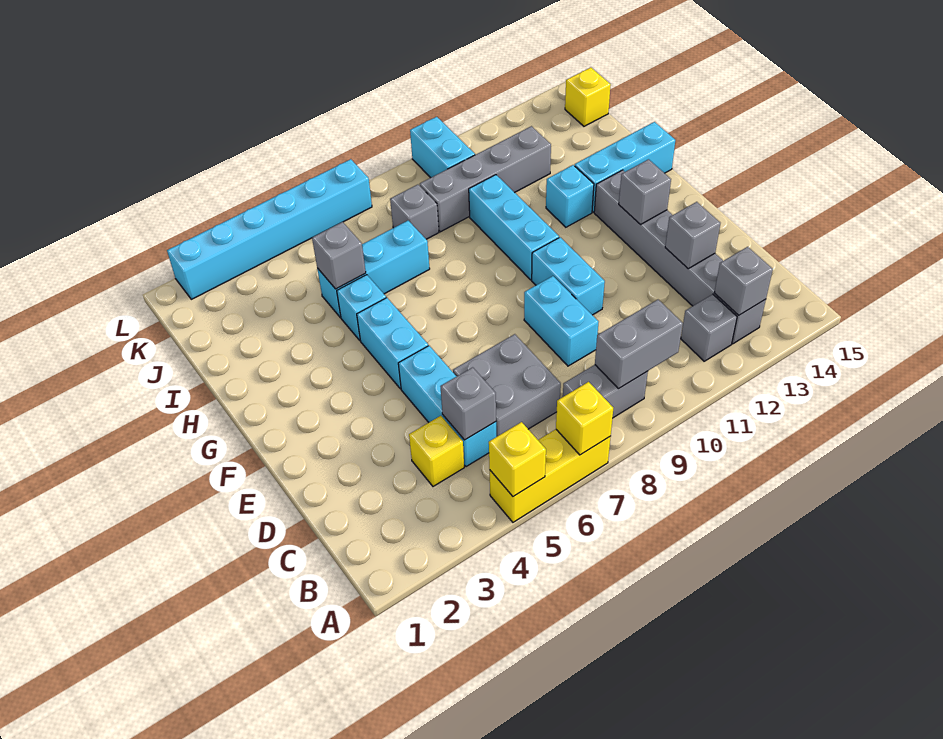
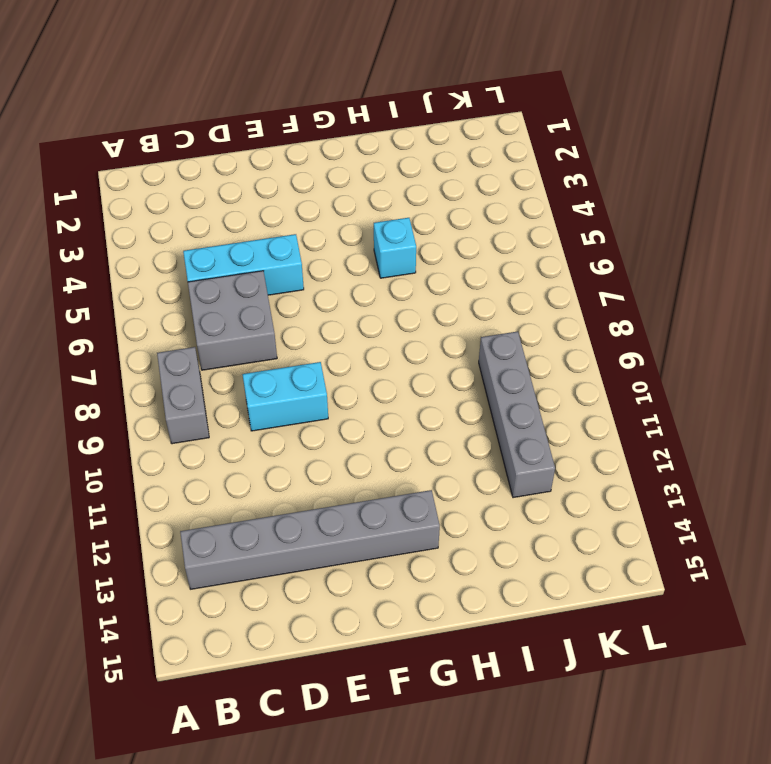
none -> yellow brick A5:A7 level 1
none -> grey brick B12 level 1
none -> yellow brick C4 level 1

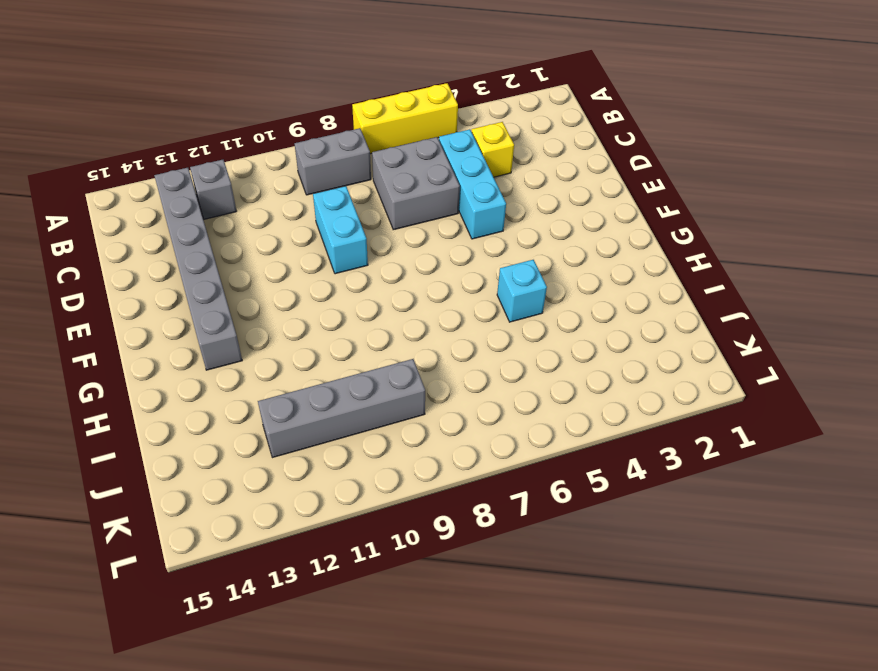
none -> cyan brick E10:F10 level 1
none -> cyan brick F5:G5 level 1
none -> cyan brick G10:I10 level 1

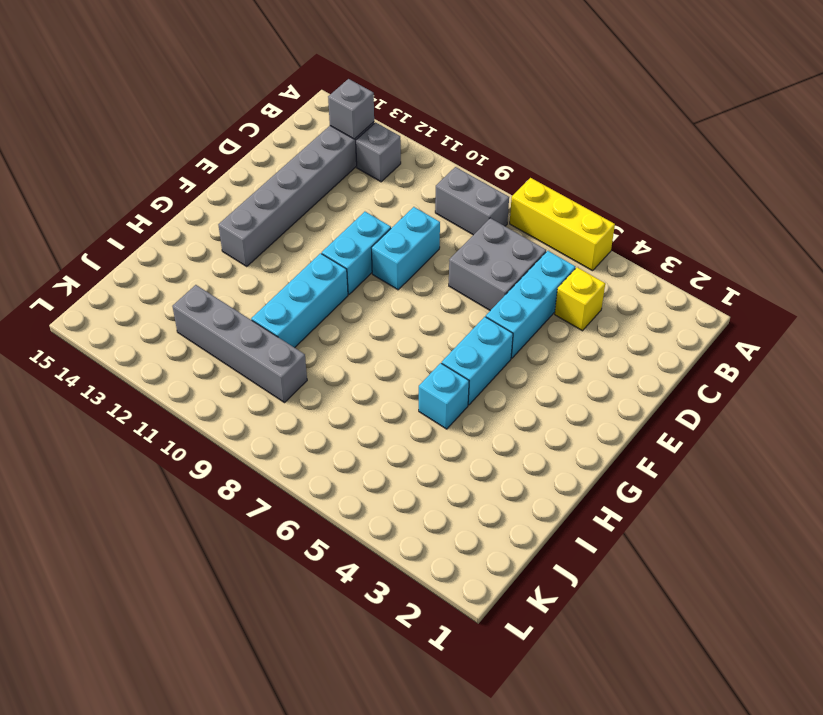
none -> cyan brick H12 level 1
none -> cyan brick H13:H15 level 1
none -> cyan brick I5:I7 level 1

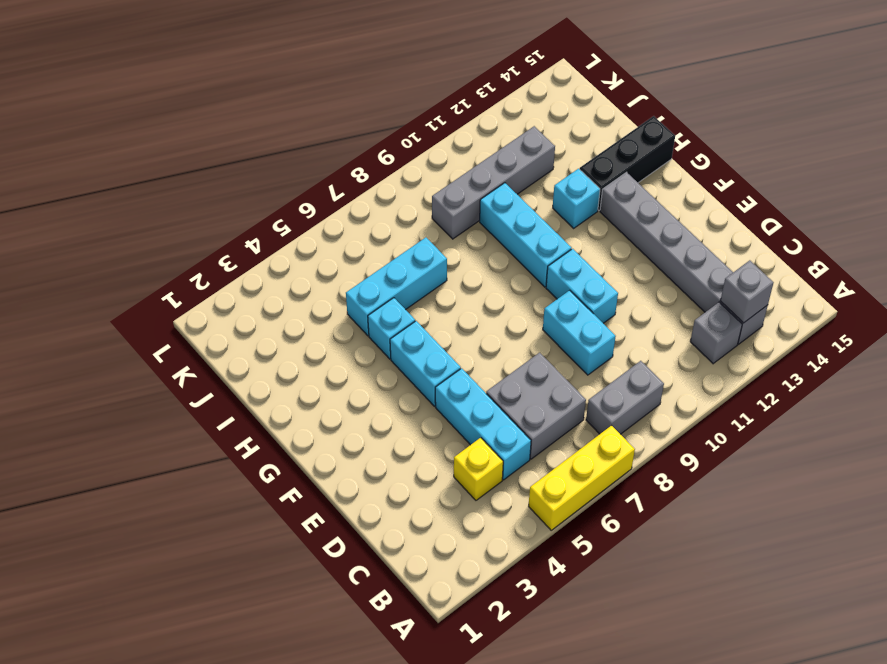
black brick H13:H15 level 1 -> cyan brick H13:H15 level 1
none -> grey brick J8 level 1
none -> cyan brick K10:L10 level 1
none -> yellow brick K15 level 1

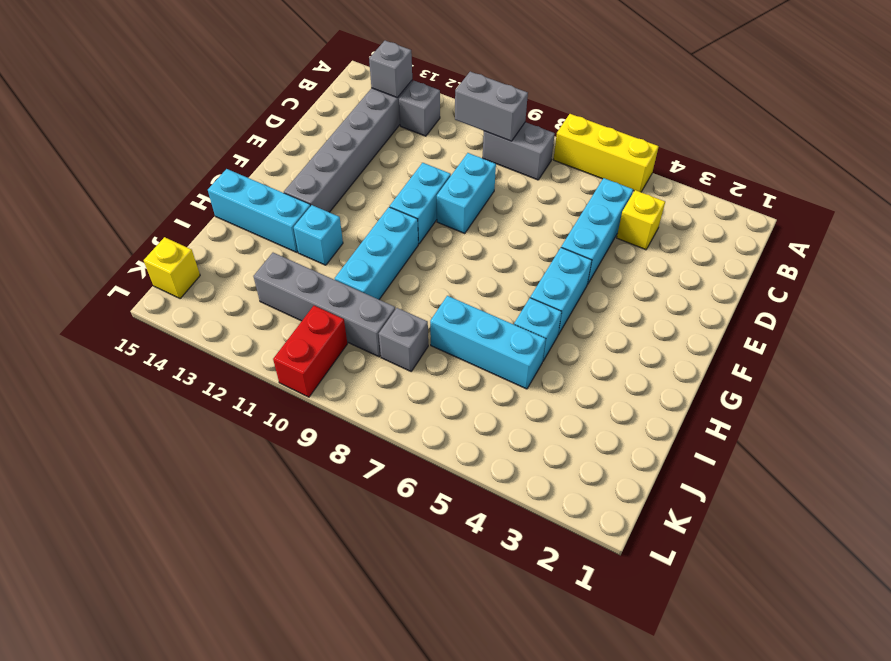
red brick K10:L10 level 1 -> cyan brick K10:L10 level 1
none -> grey brick C6:D7 level 1
none -> cyan brick L2:L7 level 1
none -> yellow brick A5 level 2

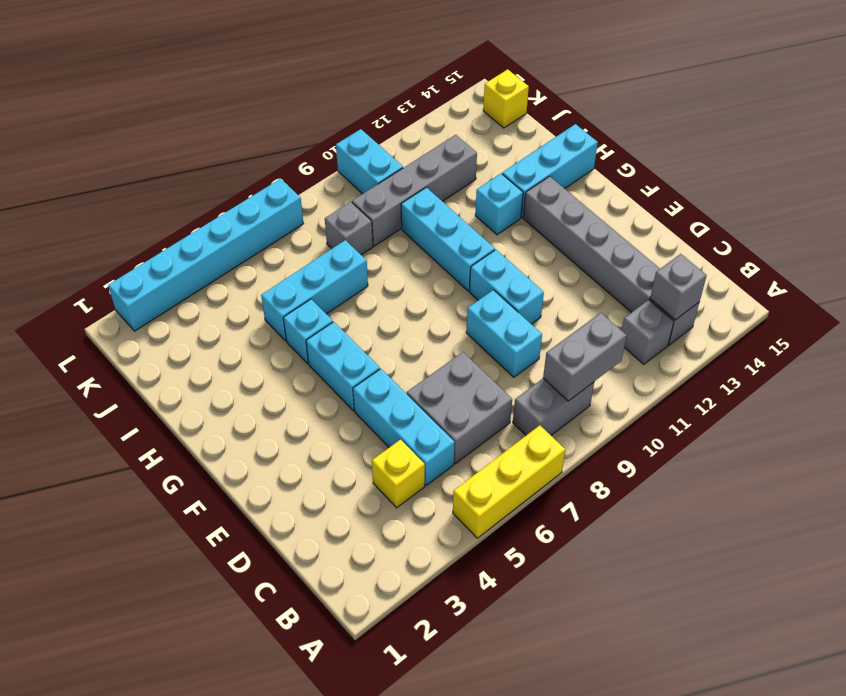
none -> yellow brick A5 level 2
none -> yellow brick A7 level 2
none -> grey brick C5 level 2

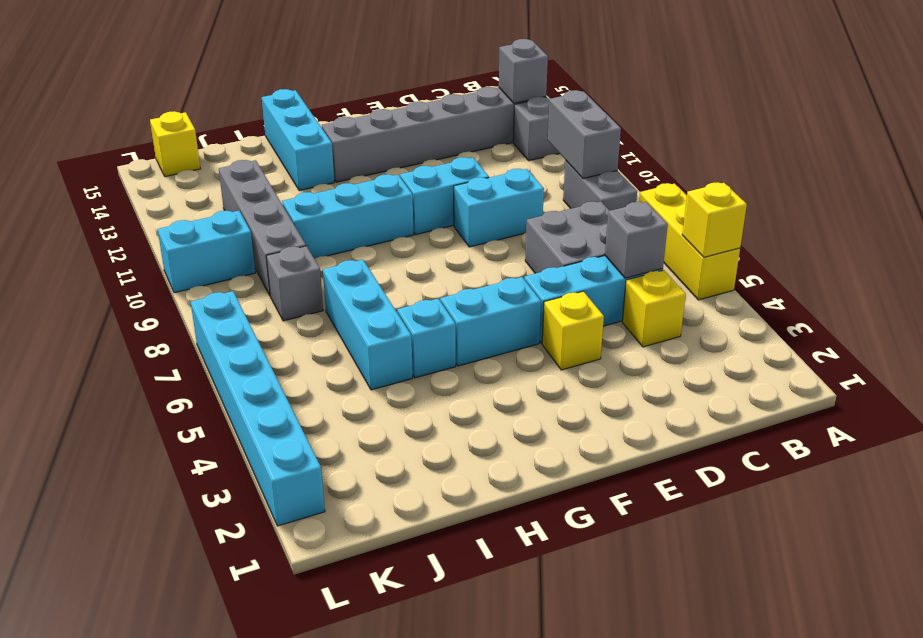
yellow brick E4 level 1 -> yellow brick A7 level 2
none -> cyan brick H12 level 1
none -> grey brick D13 level 2
none -> grey brick F13 level 2

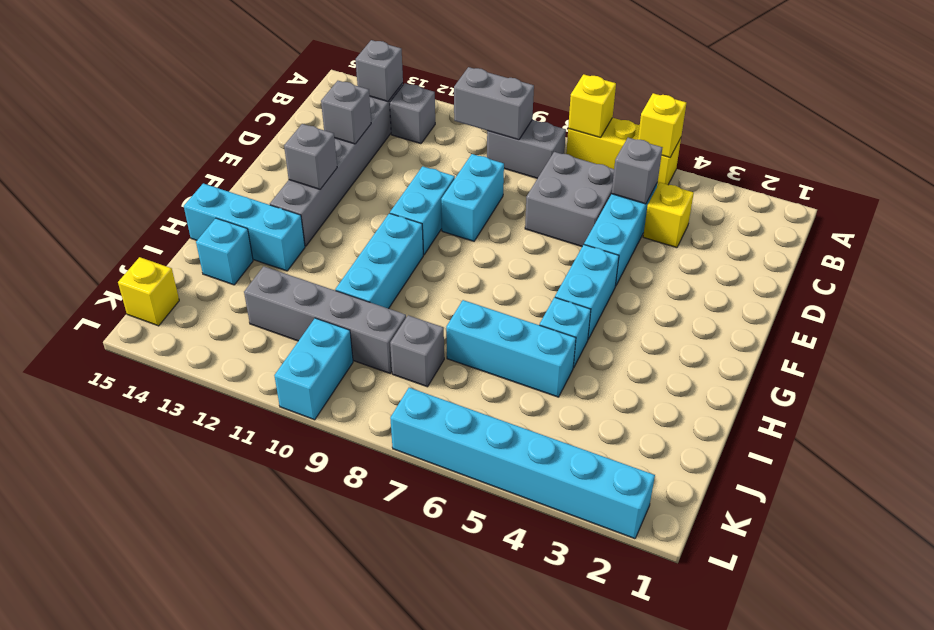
cyan brick I14 level 1 -> cyan brick H12 level 1
none -> grey brick I5 level 2

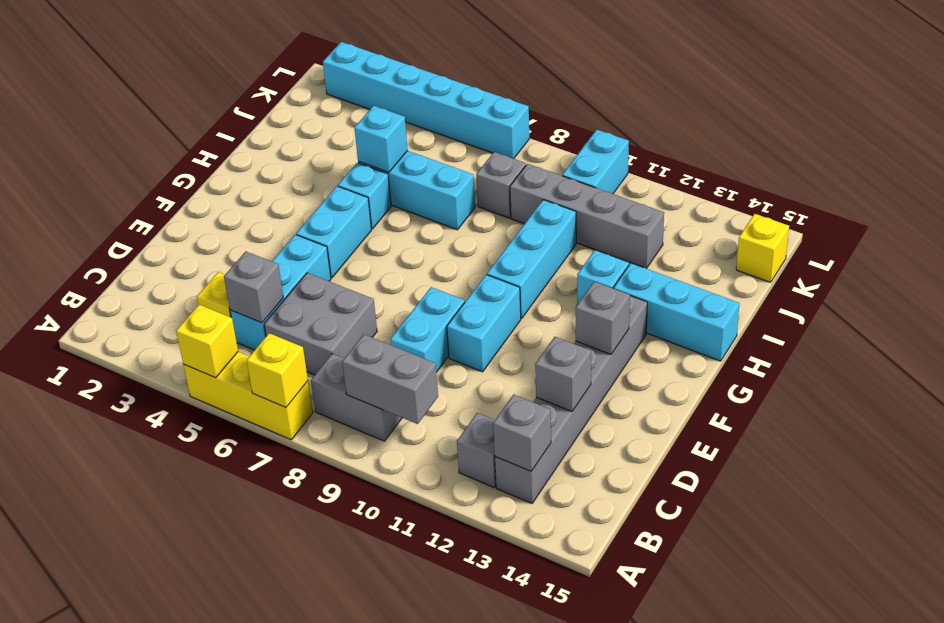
cyan brick I5 level 2 -> grey brick I5 level 2

